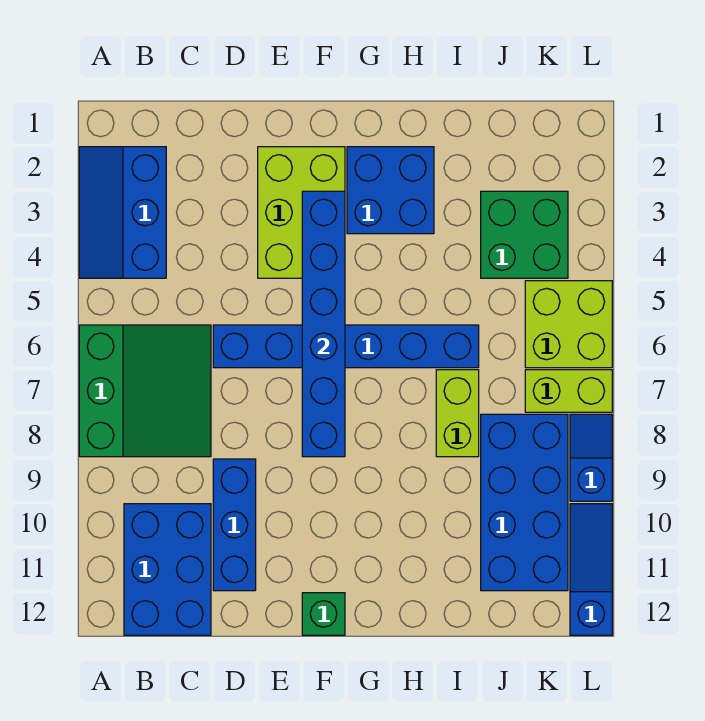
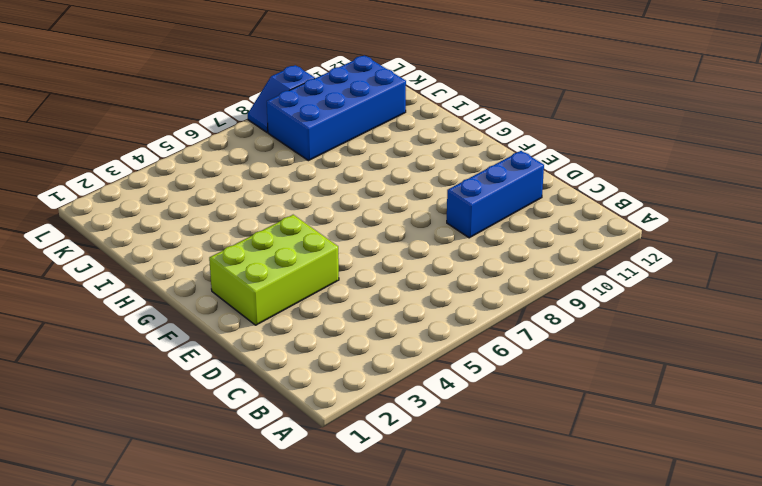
none -> blue slope A2:B4 level 1 top B
none -> green slope A6:C8 level 1 top A
none -> blue brick B10:C12 level 1

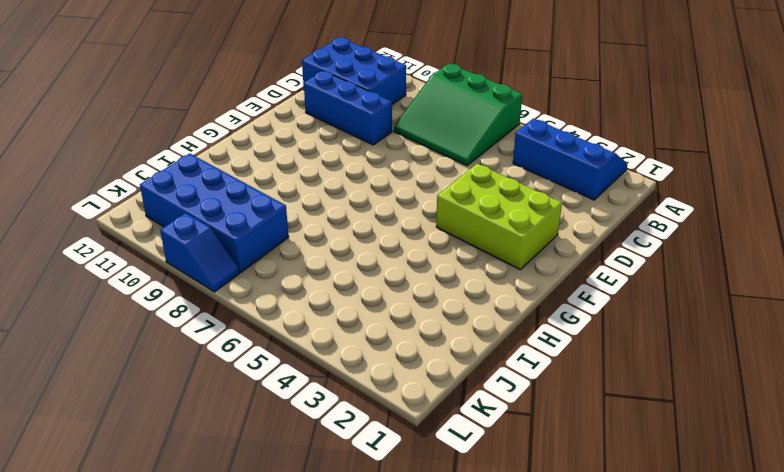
none -> blue brick D6:I6 level 1
none -> green brick F12 level 1
none -> blue brick G2:H3 level 1

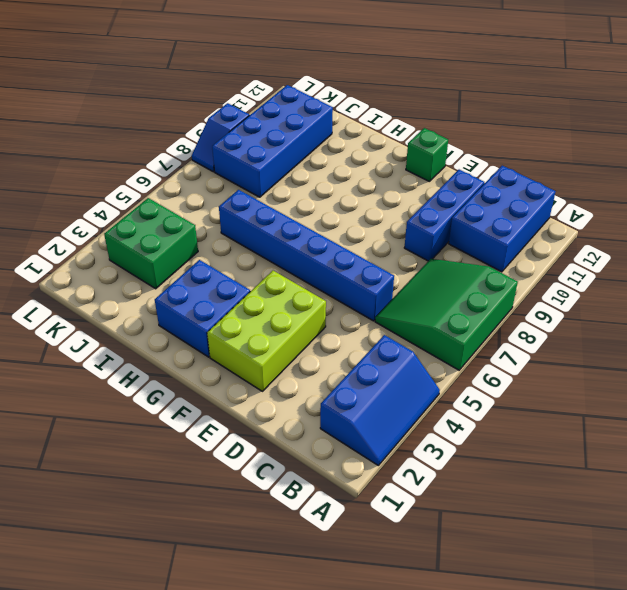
none -> lime brick I7:I8 level 1
none -> lime brick K5:L6 level 1
none -> lime brick K7:L7 level 1

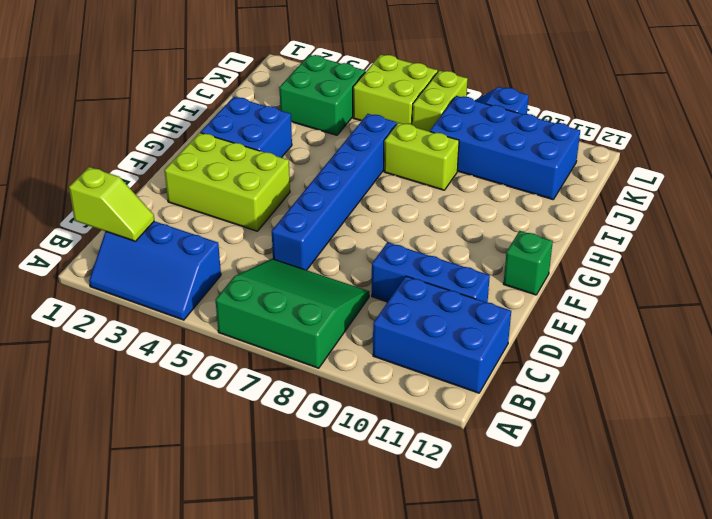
lime slope B1:B2 level 2 top 1 -> none
none -> blue slope L10:L12 level 1 top 12
none -> blue brick F3:F8 level 2

